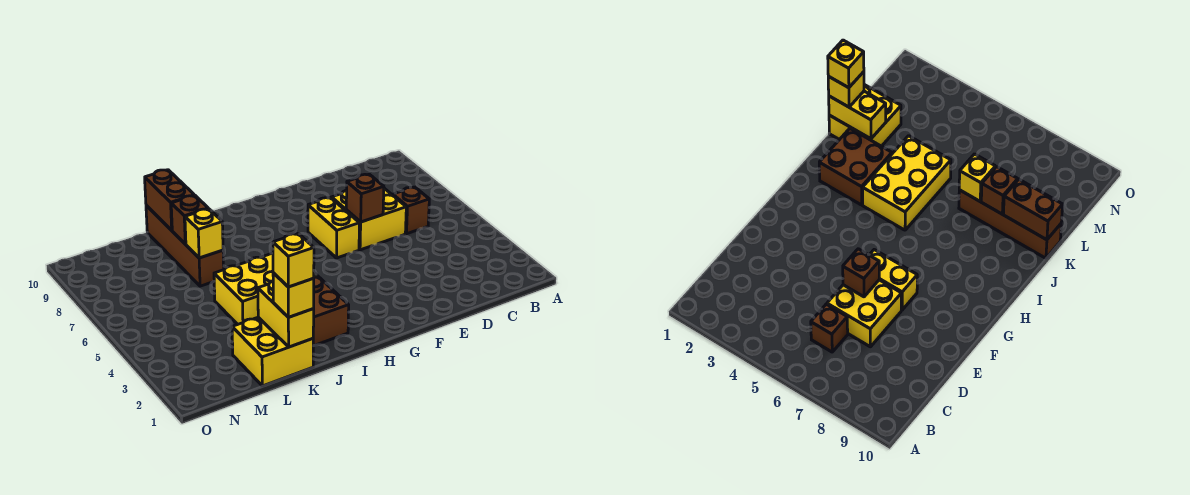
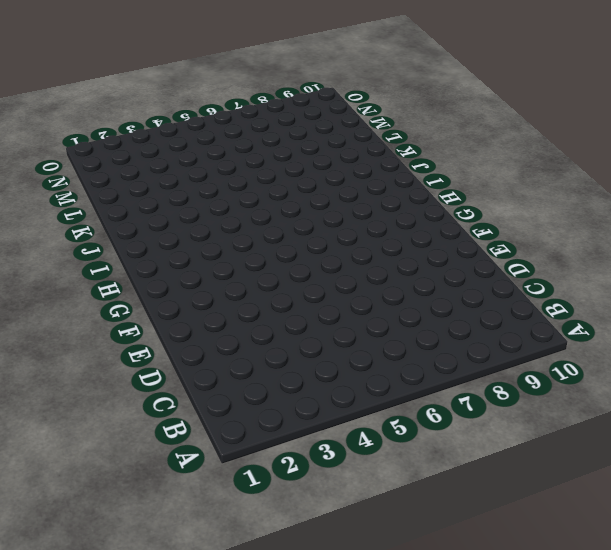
none -> brown brick C6 level 1
none -> yellow brick D6:E7 level 1
none -> yellow brick F6:F7 level 1

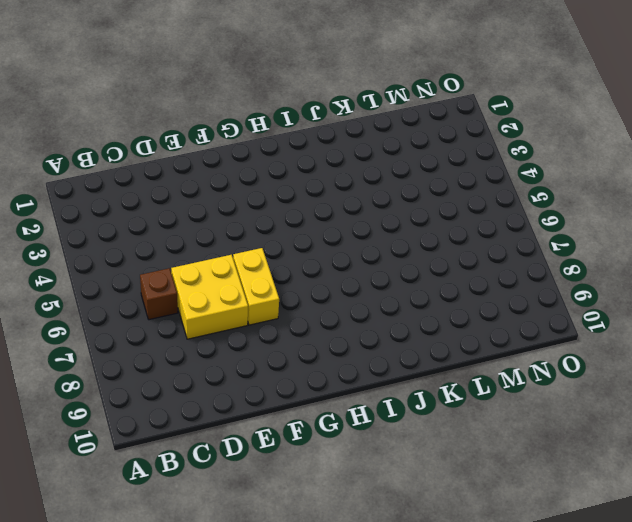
none -> brown brick I2:J3 level 1
none -> yellow brick I4:K5 level 1
none -> yellow brick K1:L2 level 1

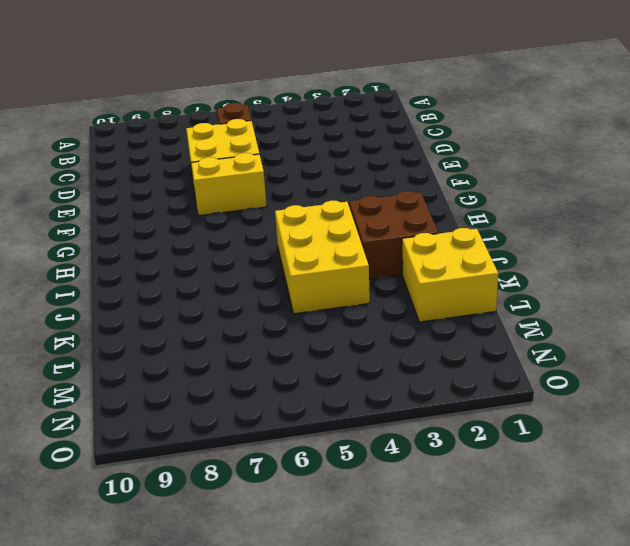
none -> brown brick K7:K10 level 1
none -> brown brick E6 level 2
none -> yellow brick K1:K2 level 2

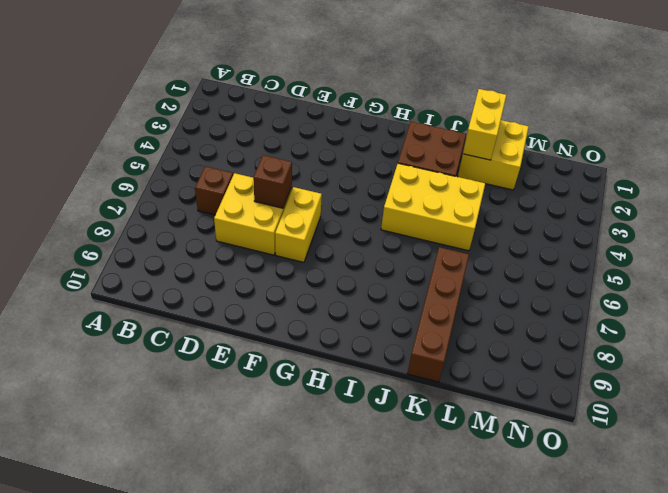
none -> yellow brick K7 level 2
none -> brown brick K8 level 2
none -> brown brick K9:K10 level 2

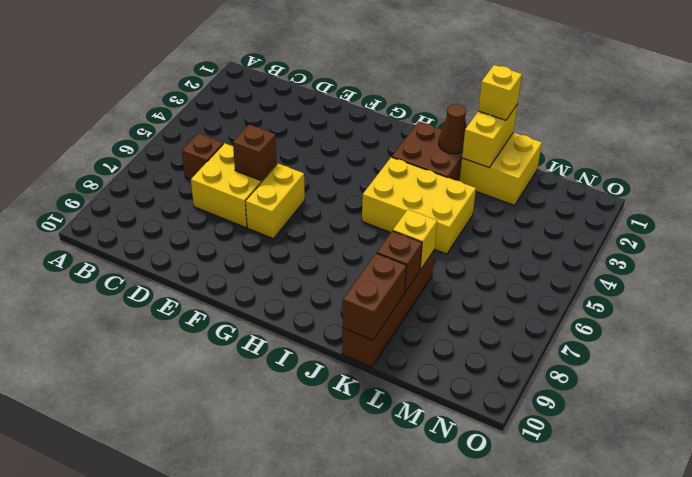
brown cone J2 level 2 -> none
none -> yellow brick K1 level 4

